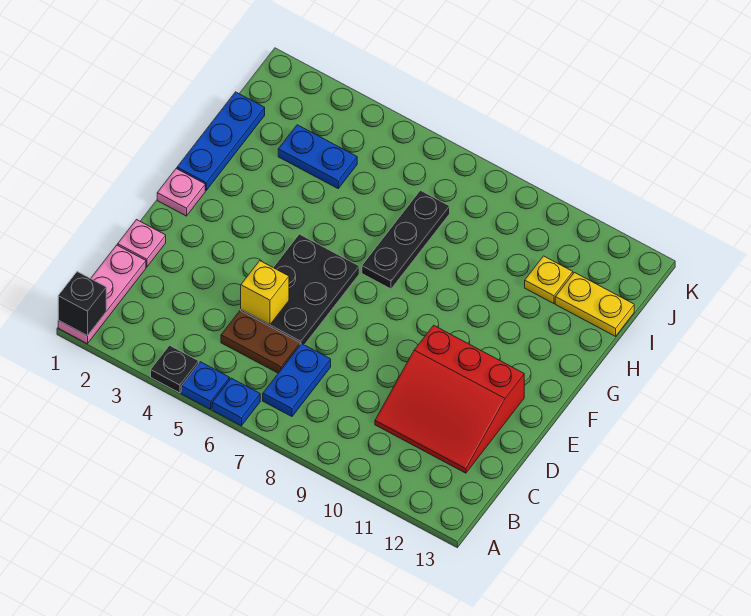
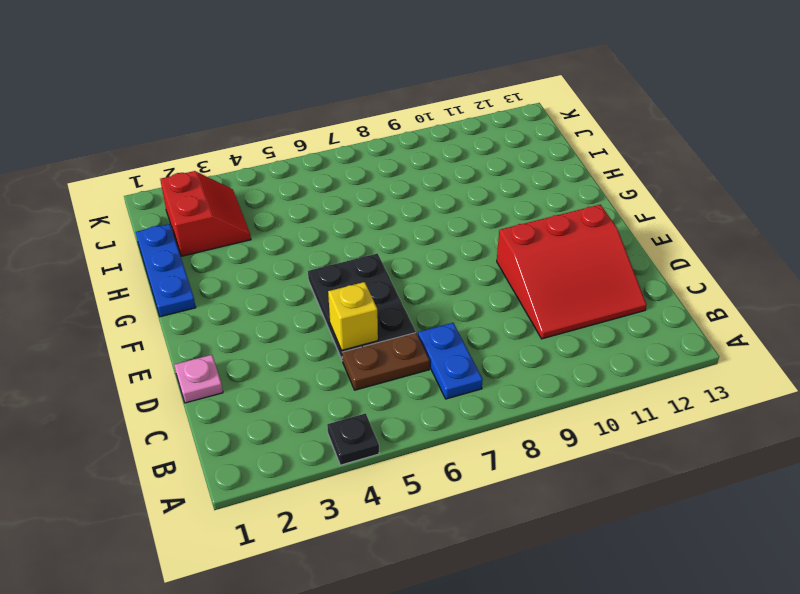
red slope I2:J3 level 1 top 2 -> blue plate I3:I4 level 1
none -> pink plate A1:C1 level 1
none -> blue plate A5 level 1
none -> blue plate A6 level 1

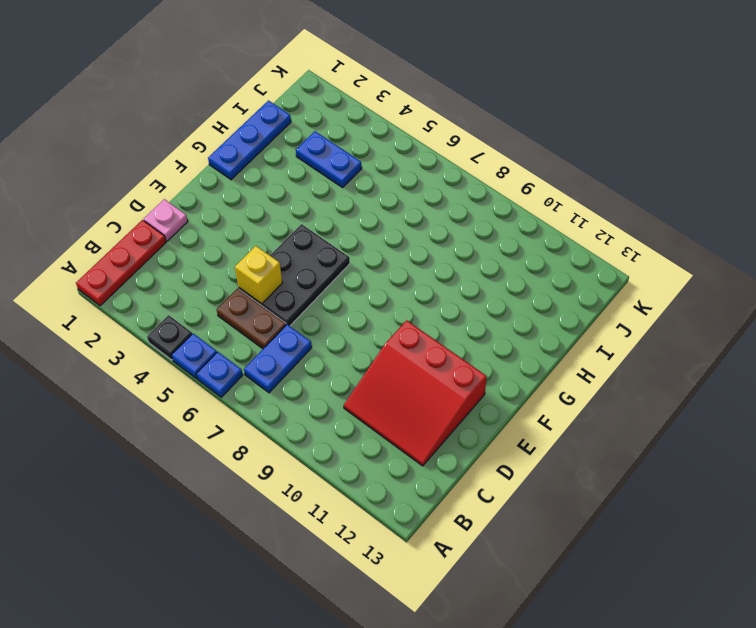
red plate A1:C1 level 1 -> pink plate A1:C1 level 1
none -> pink plate F1 level 1
none -> black plate G7:I7 level 1
none -> yellow plate I11 level 1

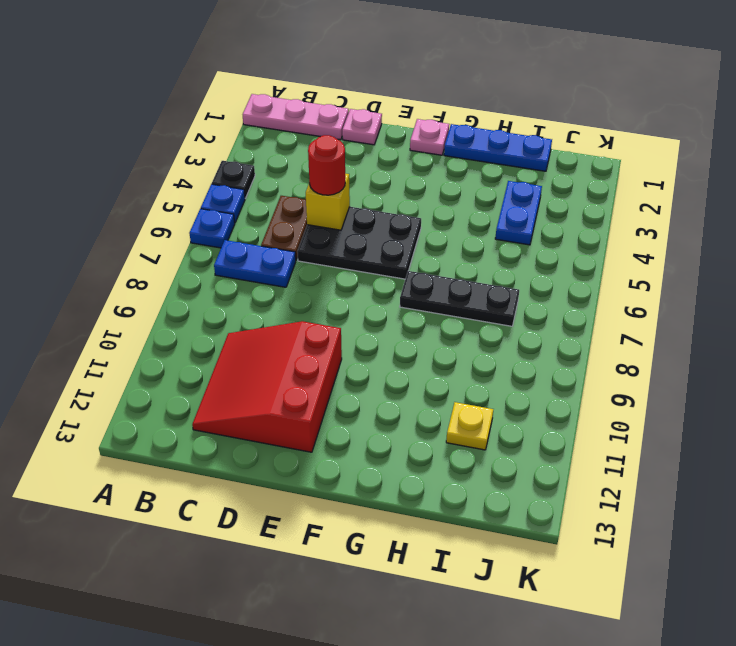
red round brick D5 level 3 -> none
none -> yellow plate I12:I13 level 1
none -> black brick A1 level 2

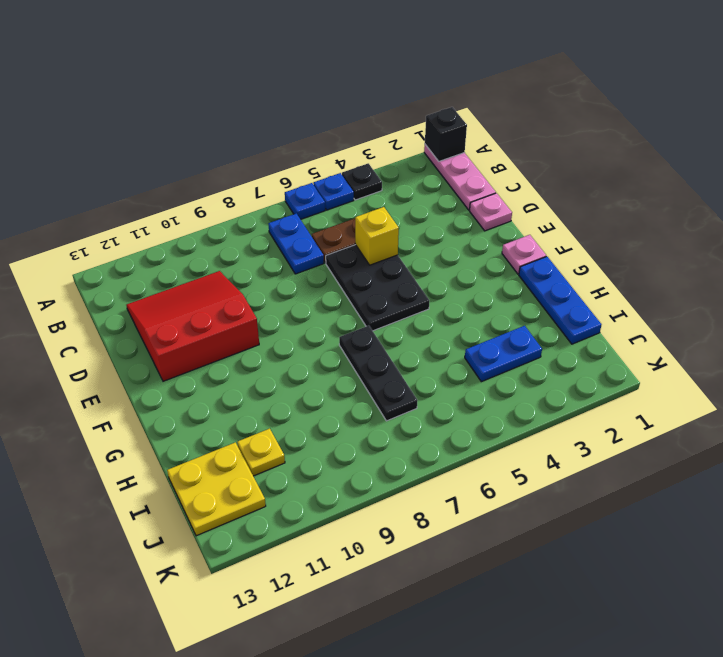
yellow plate I12:J13 level 1 -> yellow plate I12:I13 level 1

